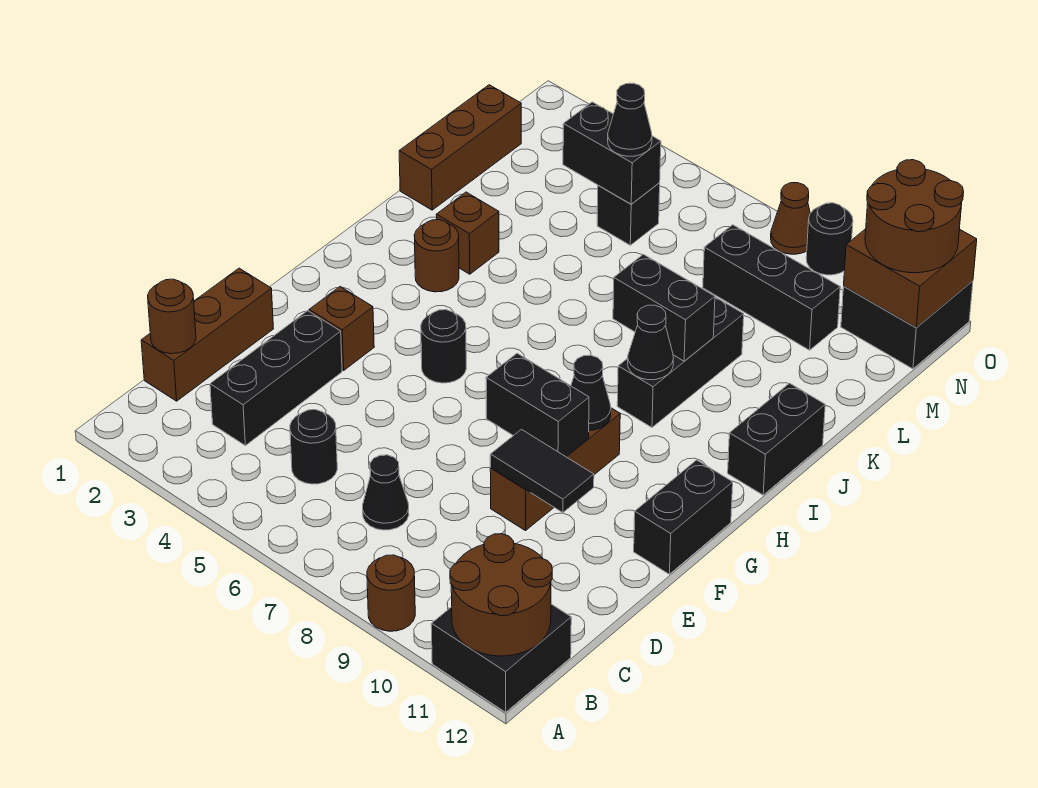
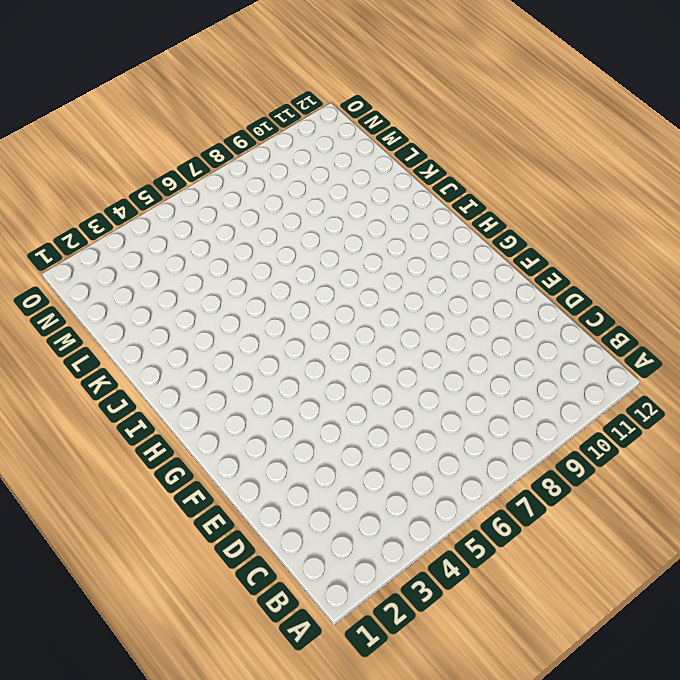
none -> brown round brick A9 level 1
none -> black brick A11:B12 level 1
none -> brown brick C1:E1 level 1
none -> black brick C3:E3 level 1

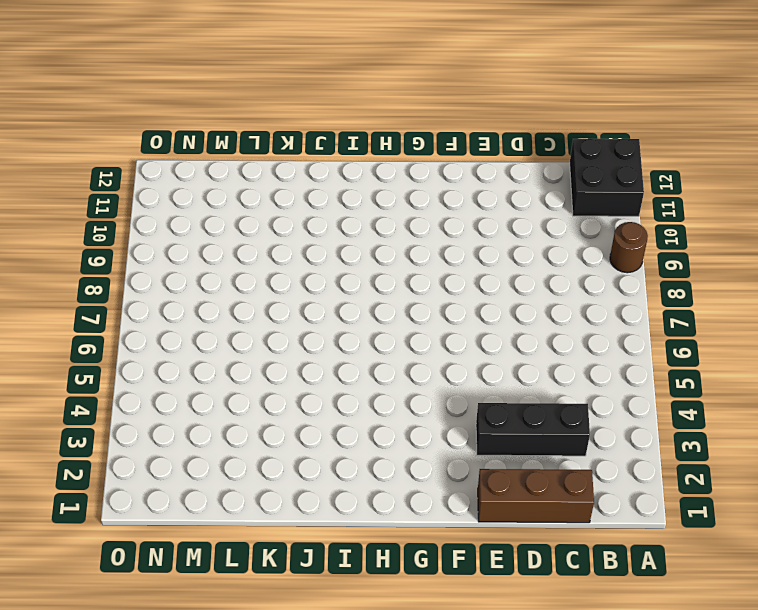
none -> black round brick C5 level 1
none -> black cone C7 level 1
none -> brown brick E9:G9 level 1
none -> brown brick F3 level 1

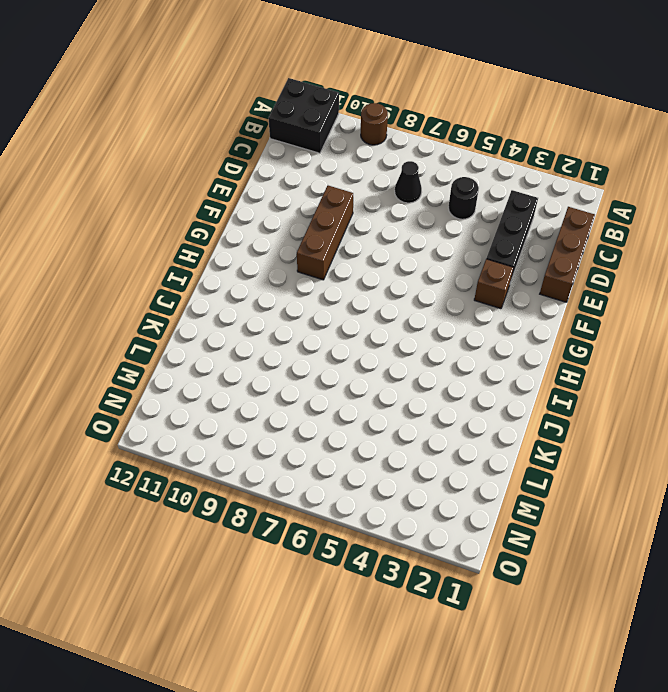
none -> black brick F12:G12 level 1
none -> black round brick G5 level 1
none -> brown round brick I3 level 1
none -> black brick I9:K9 level 1

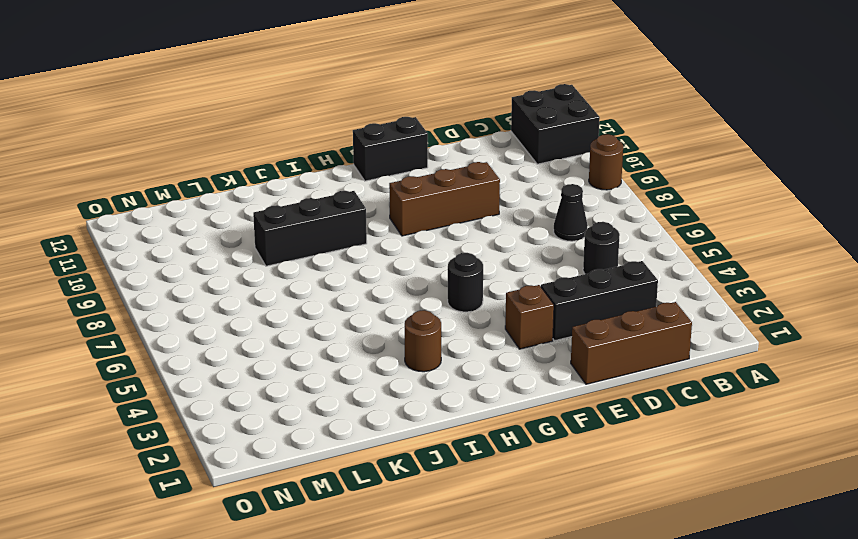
none -> black brick I12:J12 level 1
none -> brown brick J3 level 1
none -> brown brick K1:M1 level 1
none -> black brick M5 level 1

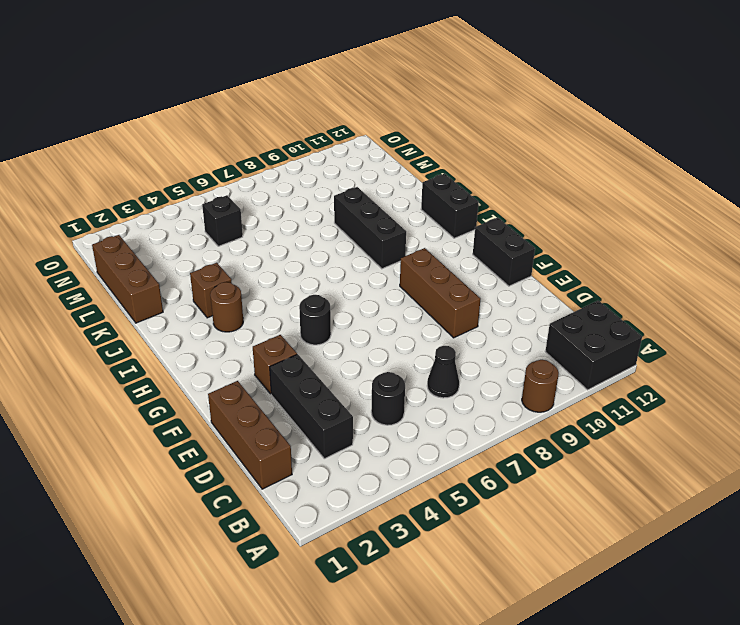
none -> black brick M8:M10 level 1
none -> black brick N11:O12 level 1
none -> brown cone O8 level 1
none -> black round brick O9 level 1

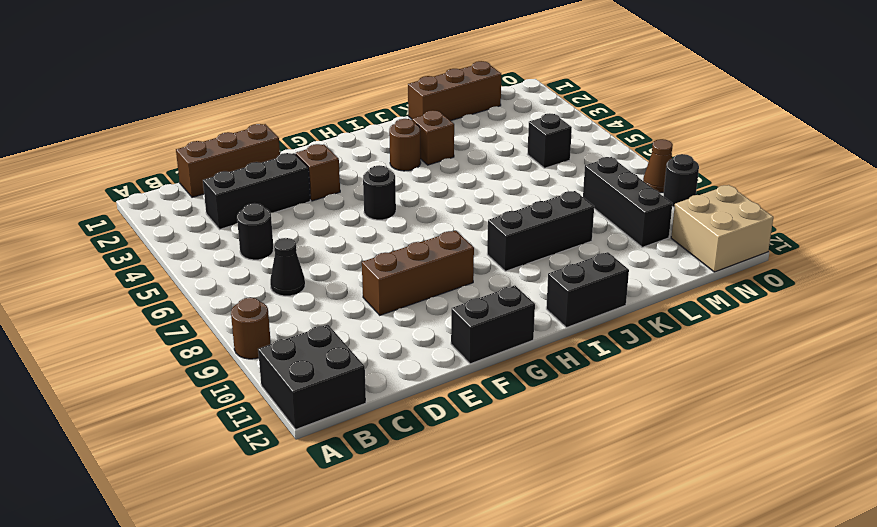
tan brick N11:O12 level 1 -> black brick N11:O12 level 1
none -> brown round brick A11:B12 level 2
none -> brown round brick C1 level 2
none -> black tile E9:E10 level 2
none -> black brick F8:F9 level 2

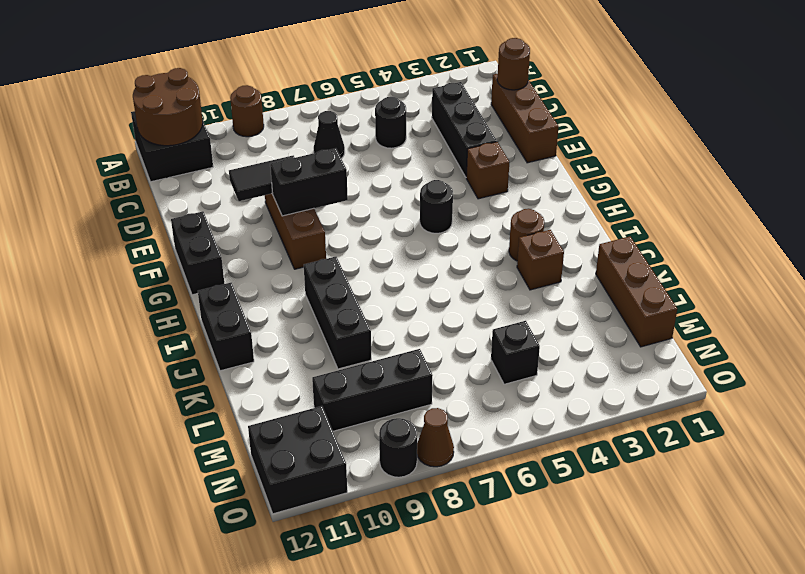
none -> black cone G9 level 2
none -> black cone I9 level 2
none -> black brick J8:J9 level 2
none -> black brick M4:M5 level 2

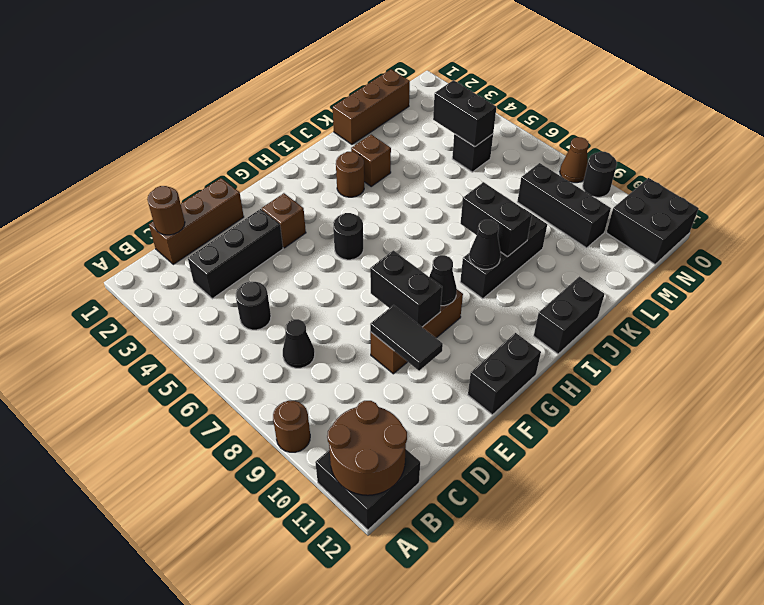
none -> brown brick N11:O12 level 2
none -> black cone M5 level 3
none -> brown round brick N11:O12 level 3

